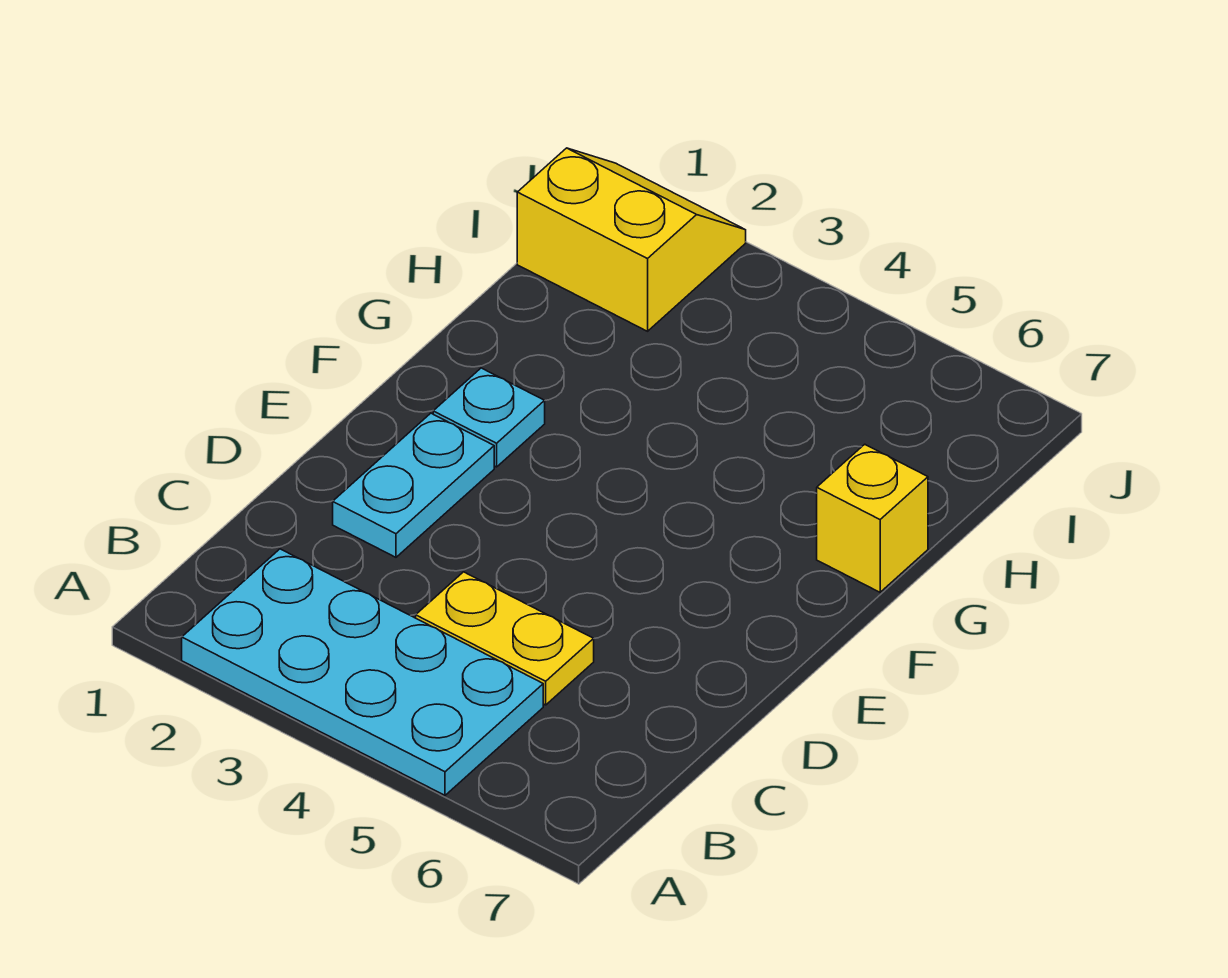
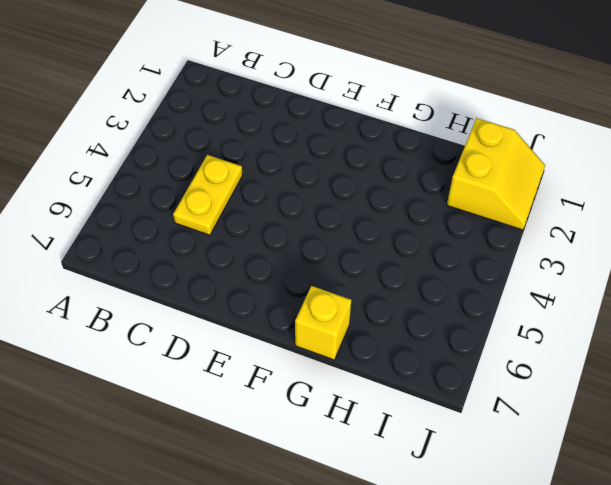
none -> cyan plate A2:B5 level 1
none -> cyan plate D2:E2 level 1

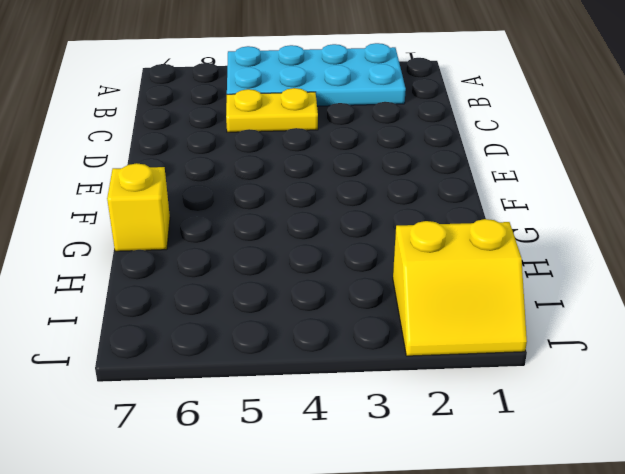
none -> cyan plate D2:E2 level 1
none -> cyan plate F2 level 1

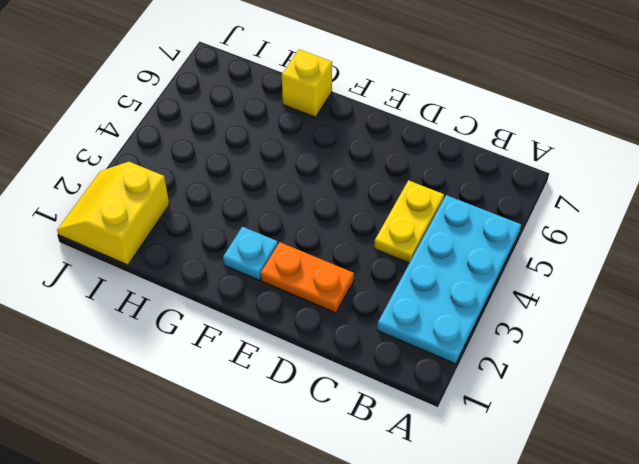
orange plate D2:E2 level 1 -> cyan plate D2:E2 level 1

